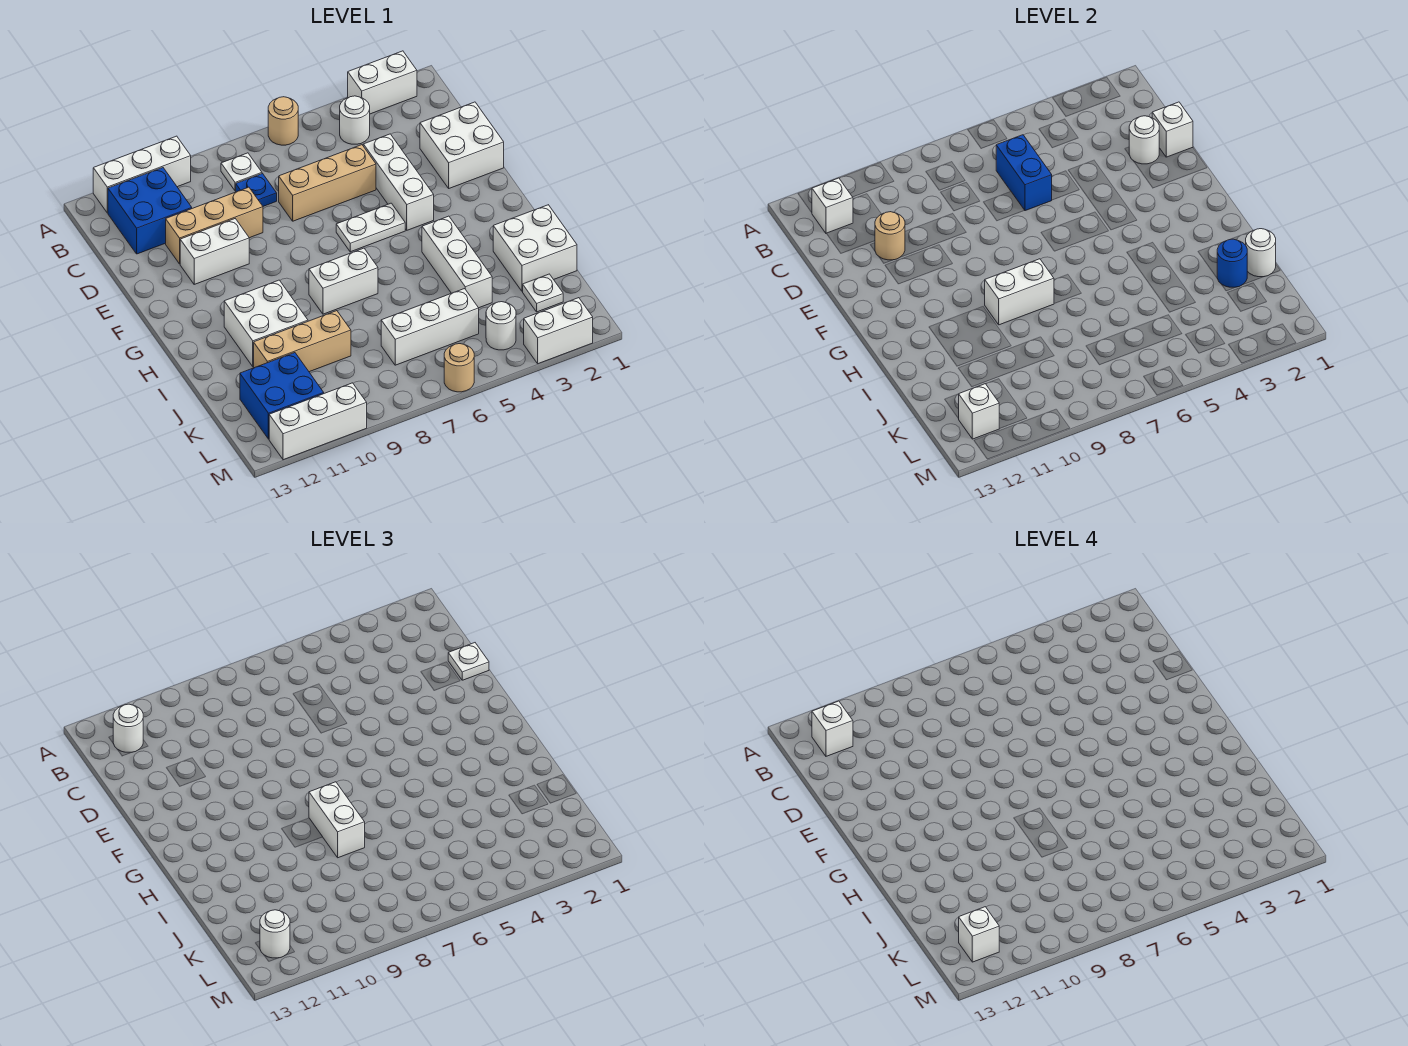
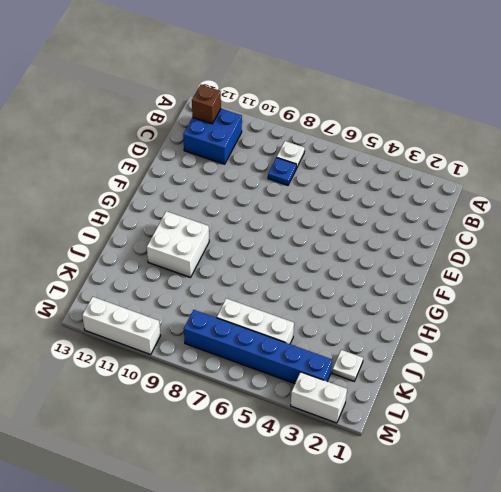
brown brick B12 level 2 -> white brick B12 level 2
blue brick L3:L8 level 1 -> white round brick L4 level 1
none -> white brick A2:A3 level 1
none -> tan round brick A6 level 1
none -> white brick A10:A12 level 1
none -> white round brick B4 level 1

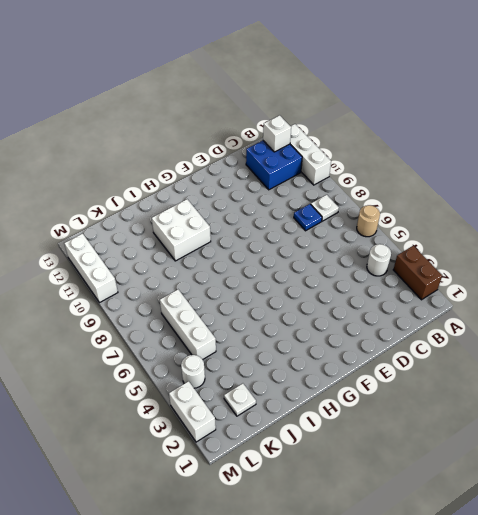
brown brick A2:A3 level 1 -> white brick A2:A3 level 1
none -> white brick D1:E2 level 1
none -> white brick D4:F4 level 1
none -> tan brick D5:D7 level 1
none -> tan brick D9:D11 level 1

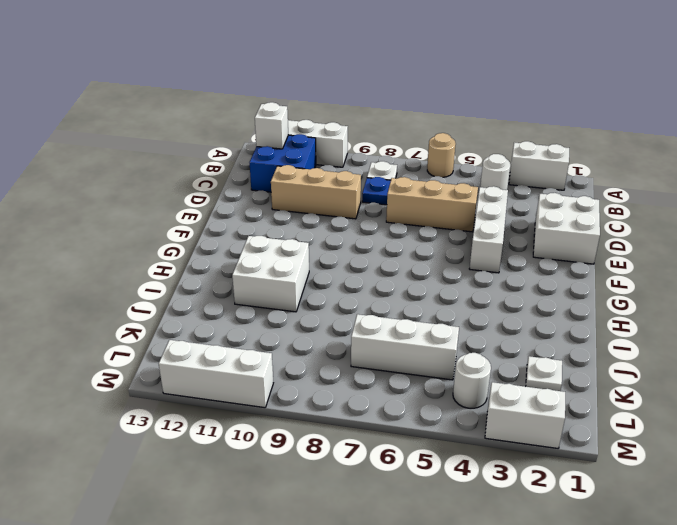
none -> white brick E10:E11 level 1
none -> white plate F5:F6 level 1
none -> white brick H4:J4 level 1
none -> white brick H7:H8 level 1

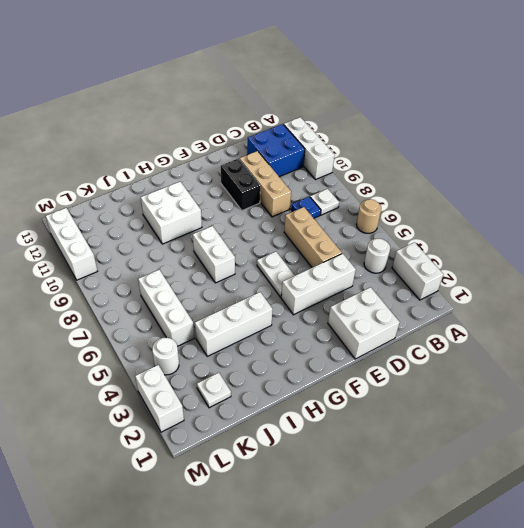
black brick E10:E11 level 1 -> white brick E10:E11 level 1
none -> white brick I1:J2 level 1
none -> tan brick J9:J11 level 1
none -> blue brick K11:L12 level 1
none -> tan round brick M6 level 1

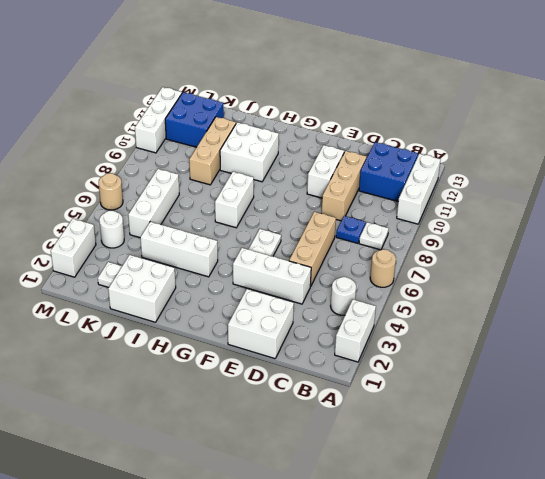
none -> white brick B12 level 2
none -> blue brick C6:D6 level 2
none -> white brick D1 level 2
none -> white round brick D2 level 2

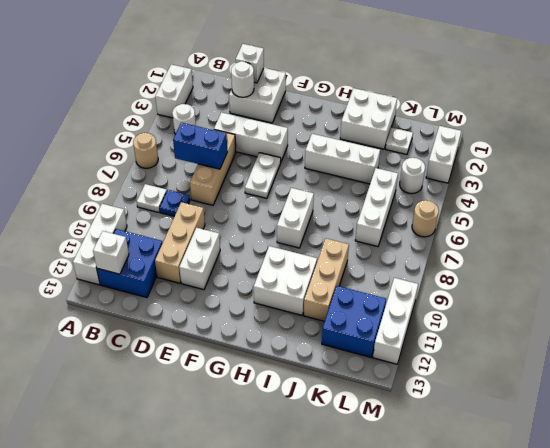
none -> tan round brick D11 level 2
none -> white brick H8:H9 level 2
none -> white round brick J1 level 2
none -> blue round brick J2 level 2

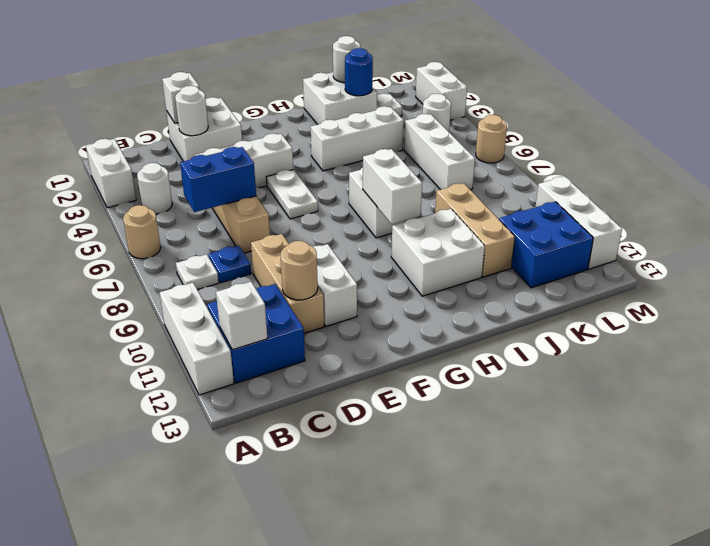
none -> white brick L12 level 2
none -> white round brick B12 level 3
none -> white plate D1 level 3
none -> white brick H8:I8 level 3

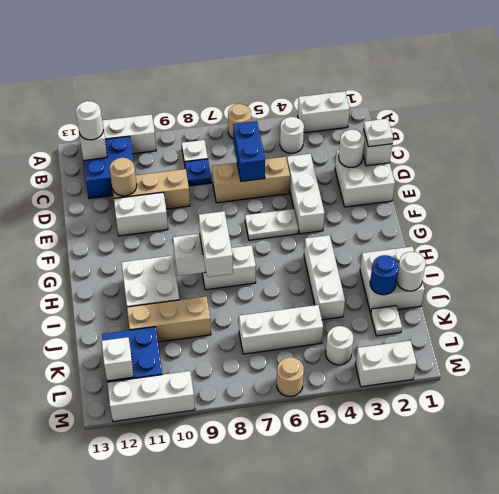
none -> white round brick L12 level 3
none -> white brick B12 level 4
none -> white brick L12 level 4

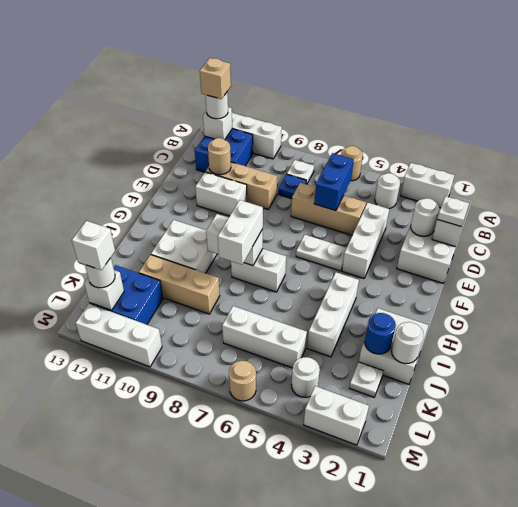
tan brick B12 level 4 -> white brick B12 level 4

